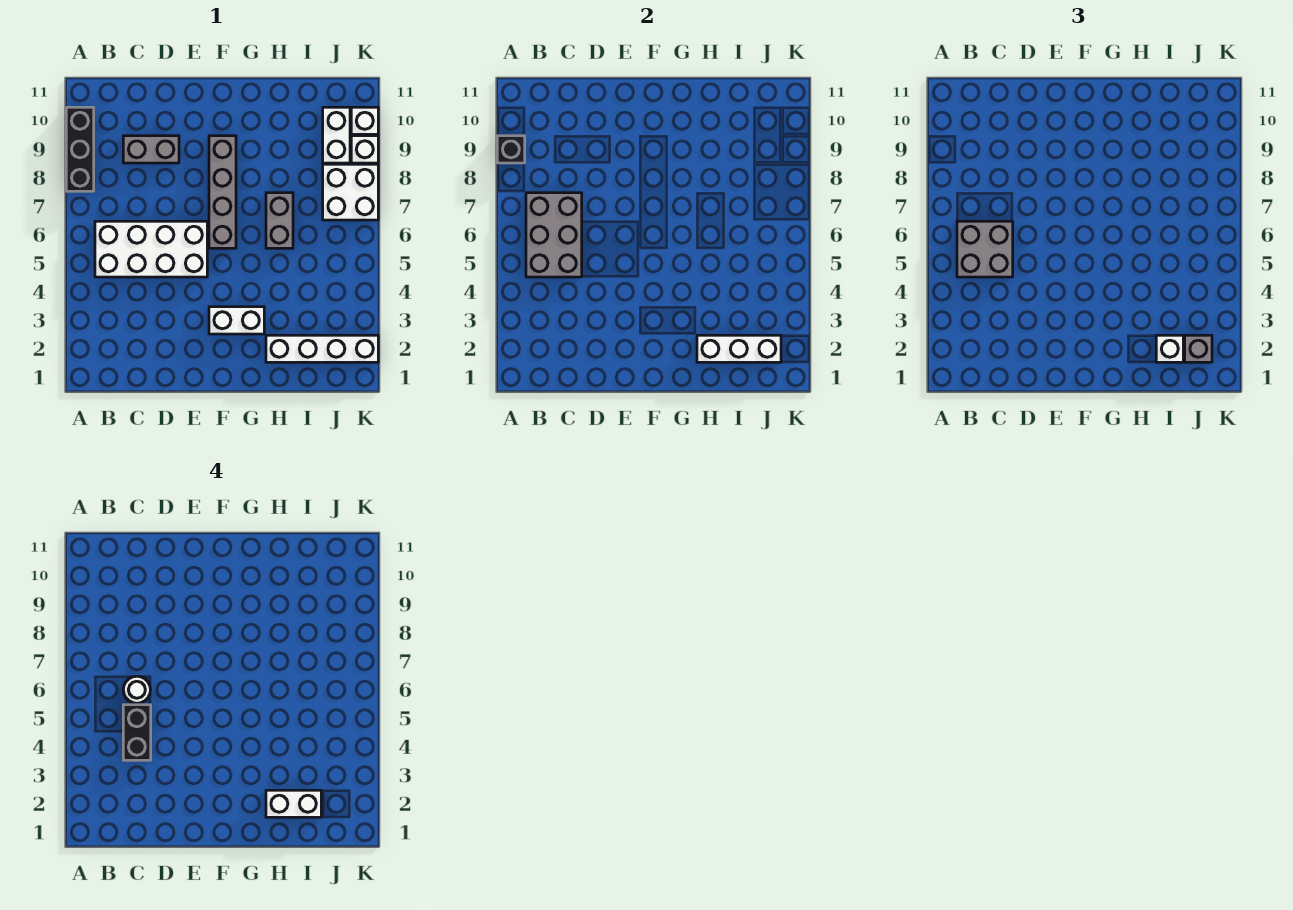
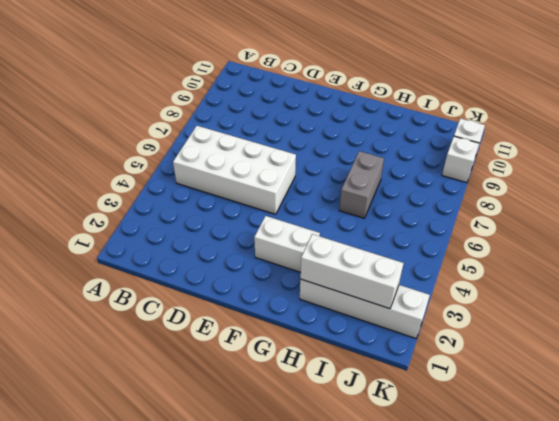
none -> black brick A8:A10 level 1
none -> grey brick C9:D9 level 1
none -> grey brick F6:F9 level 1

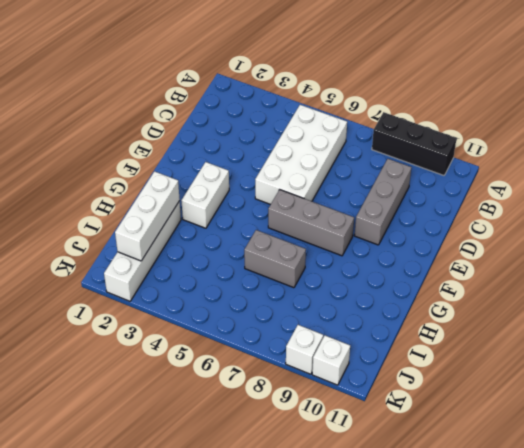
grey brick C9:E9 level 1 -> grey brick C9:D9 level 1
grey brick F6:F8 level 1 -> grey brick F6:F9 level 1
none -> white brick J7:K8 level 1
none -> white brick J9:J10 level 1
none -> black brick A9 level 2

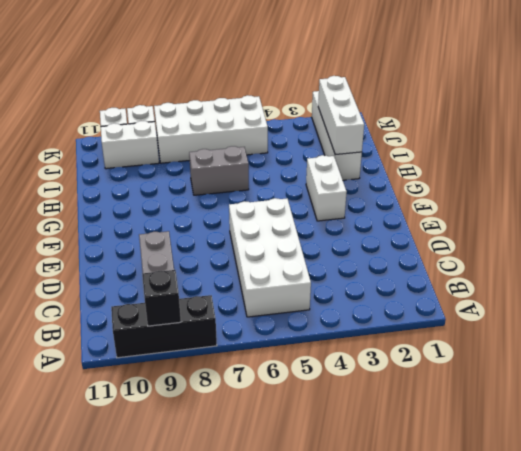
white brick J5:K8 level 1 -> white brick J7:K8 level 1
none -> grey brick F6:F9 level 1
none -> grey brick B5:C7 level 2
none -> grey brick B5:C6 level 3

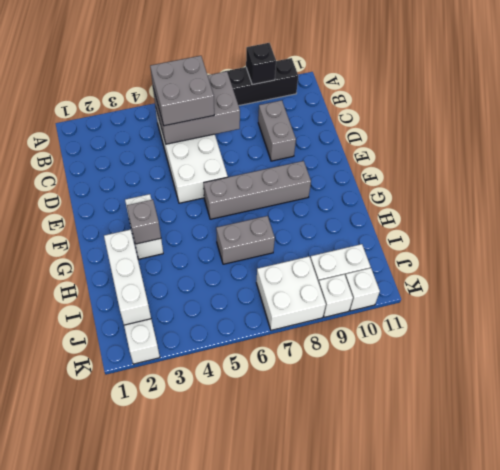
grey brick G3 level 2 -> grey brick J2 level 3
none -> white brick I2 level 3
none -> black brick C4:C5 level 4
none -> white round brick C6 level 4

